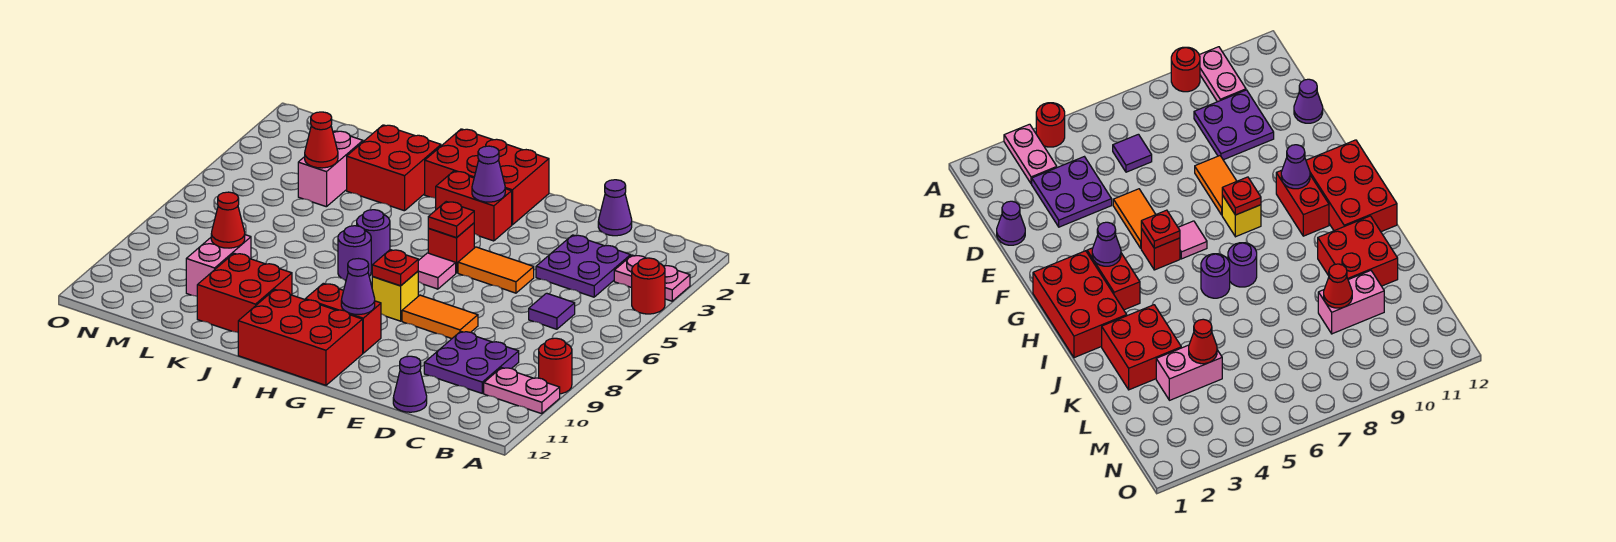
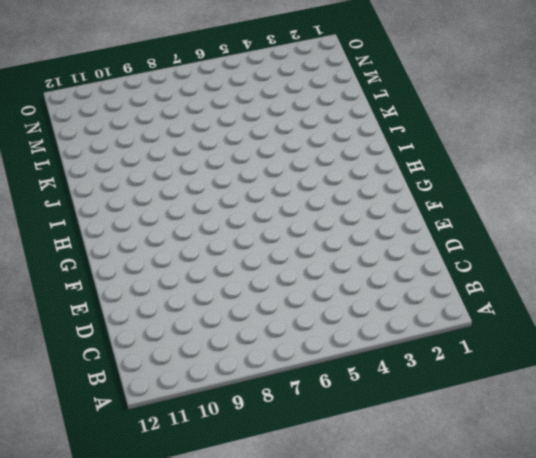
none -> pink plate A3:B3 level 1
none -> red round brick A4 level 1
none -> red round brick A9 level 1
none -> pink plate A10:B10 level 1

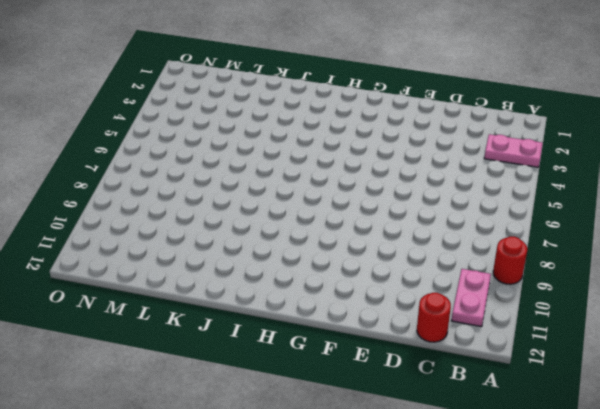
pink plate B10:B11 level 1 -> pink plate A10:B10 level 1
red round brick C12 level 1 -> red round brick A4 level 1
none -> purple plate C3:D4 level 1
none -> purple tile C6 level 1
none -> purple plate C9:D10 level 1
none -> purple cone D1 level 1

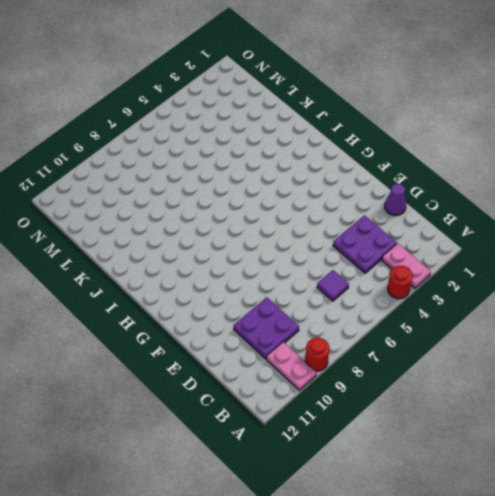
none -> purple cone D12 level 1
none -> orange tile E5:F5 level 1
none -> orange tile E8:F8 level 1
none -> red brick G1:I2 level 1

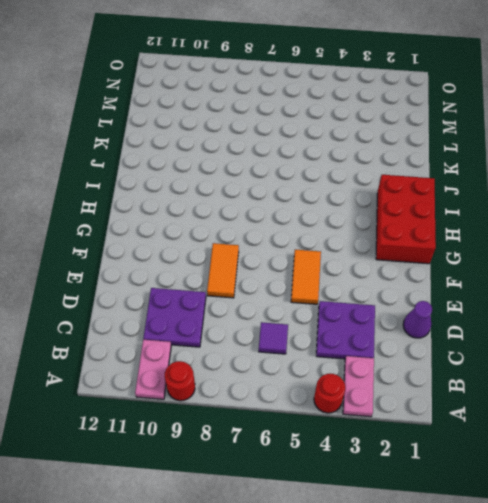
none -> purple cone D12 level 1
none -> red brick G3:H3 level 1
none -> red brick G5 level 1
none -> pink tile G6 level 1

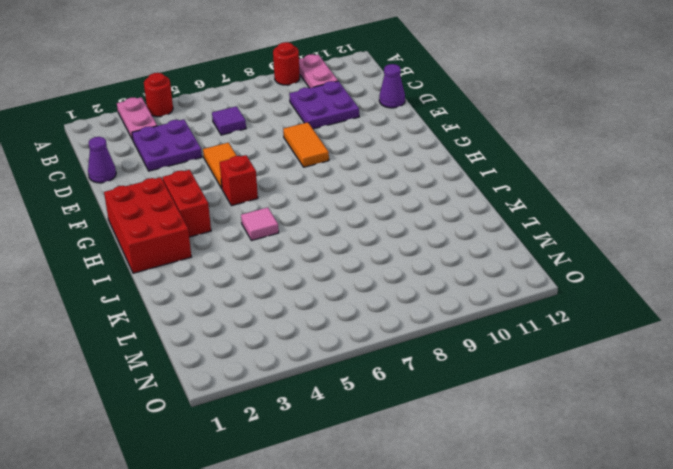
pink tile I5 level 1 -> pink tile G6 level 1
none -> yellow brick G8 level 1
none -> red brick G10:H10 level 1
none -> red brick G11:I12 level 1
none -> purple round brick I6 level 1

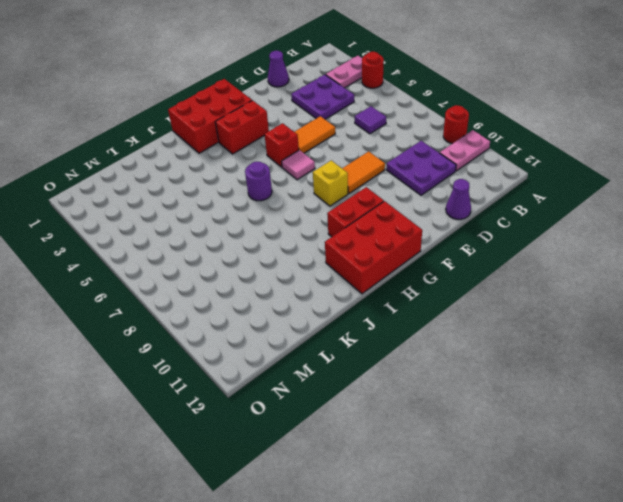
none -> purple round brick I7 level 1
none -> red brick J2:K3 level 1
none -> red brick J10:K11 level 1
none -> pink brick L3:L4 level 1

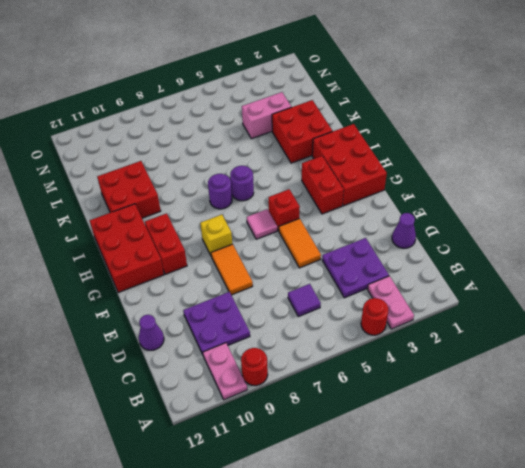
none -> pink brick L9:L10 level 1
none -> purple cone G3 level 2
none -> red plate G5 level 2
none -> red plate G8 level 2

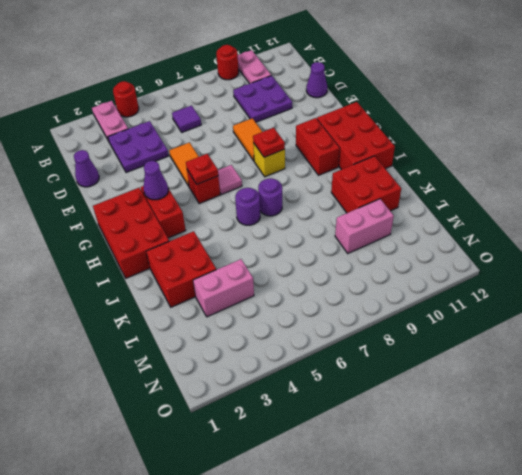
none -> purple cone G10 level 2
none -> red cone L4 level 2
none -> red cone L9 level 2

